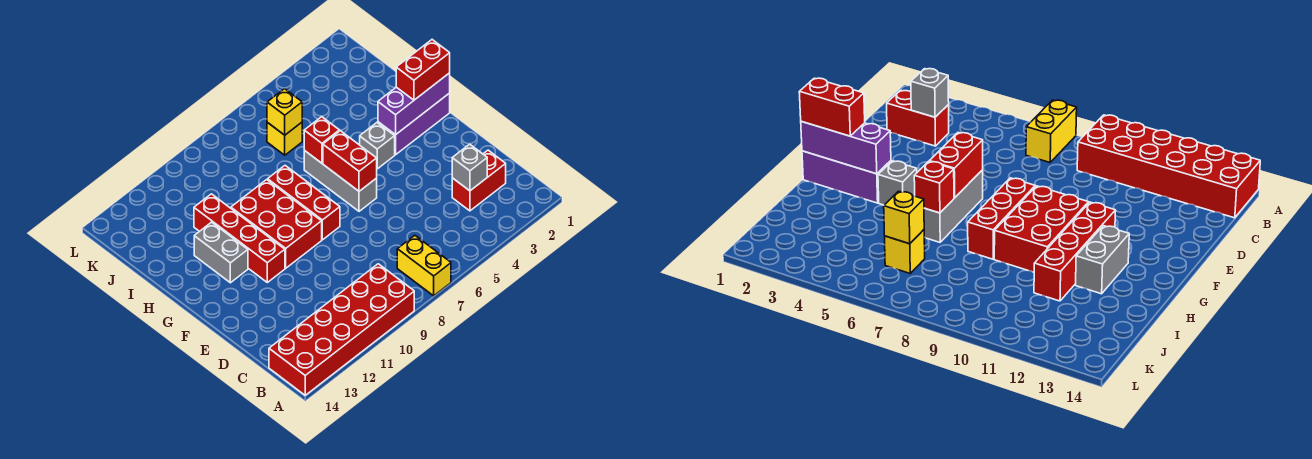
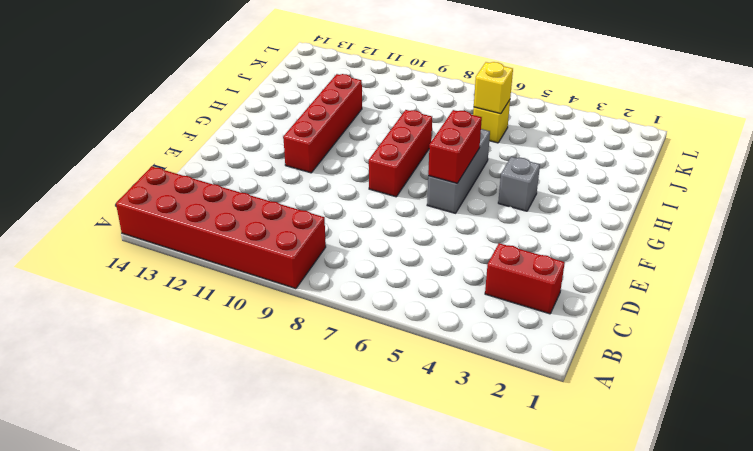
none -> yellow brick A7:B7 level 1
none -> red brick F9:H10 level 1
none -> purple brick G1:G3 level 1

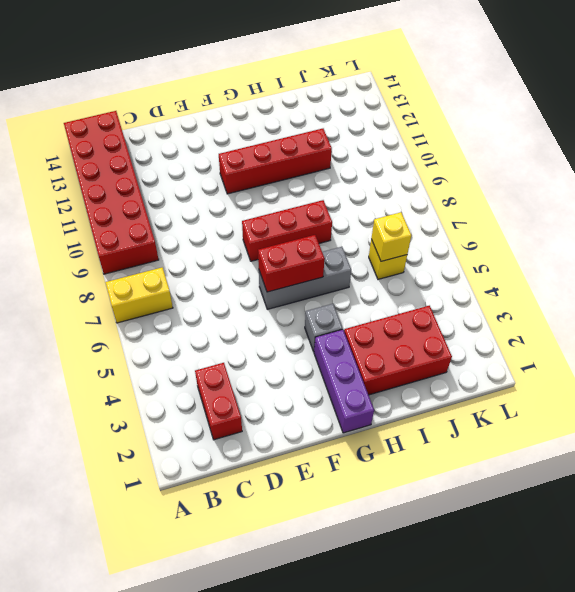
red brick H2:J3 level 1 -> red brick F9:H10 level 1
none -> grey brick G12:H12 level 1
none -> grey brick C3 level 2
none -> purple brick G1:G3 level 2

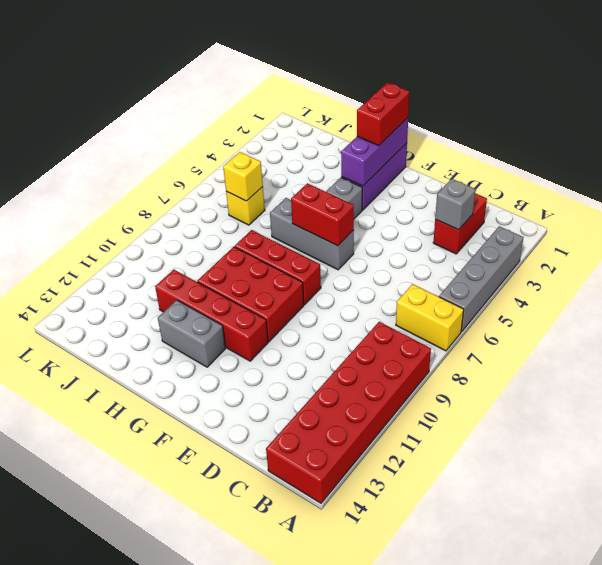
grey brick A3:A6 level 1 -> none
none -> red brick H6 level 2

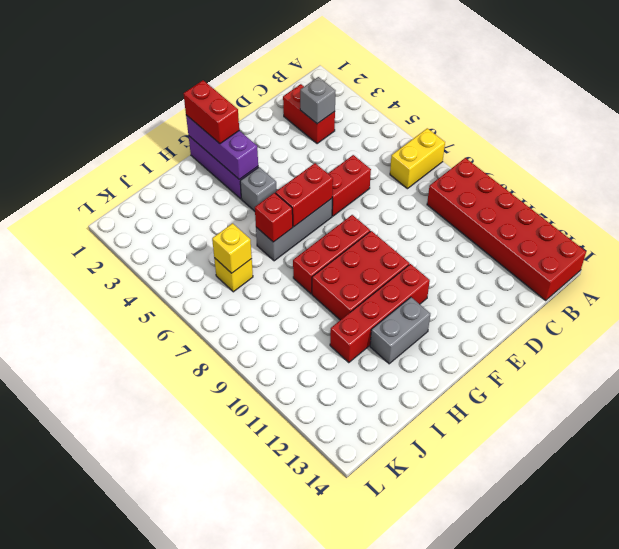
red brick D6:E6 level 1 -> none

